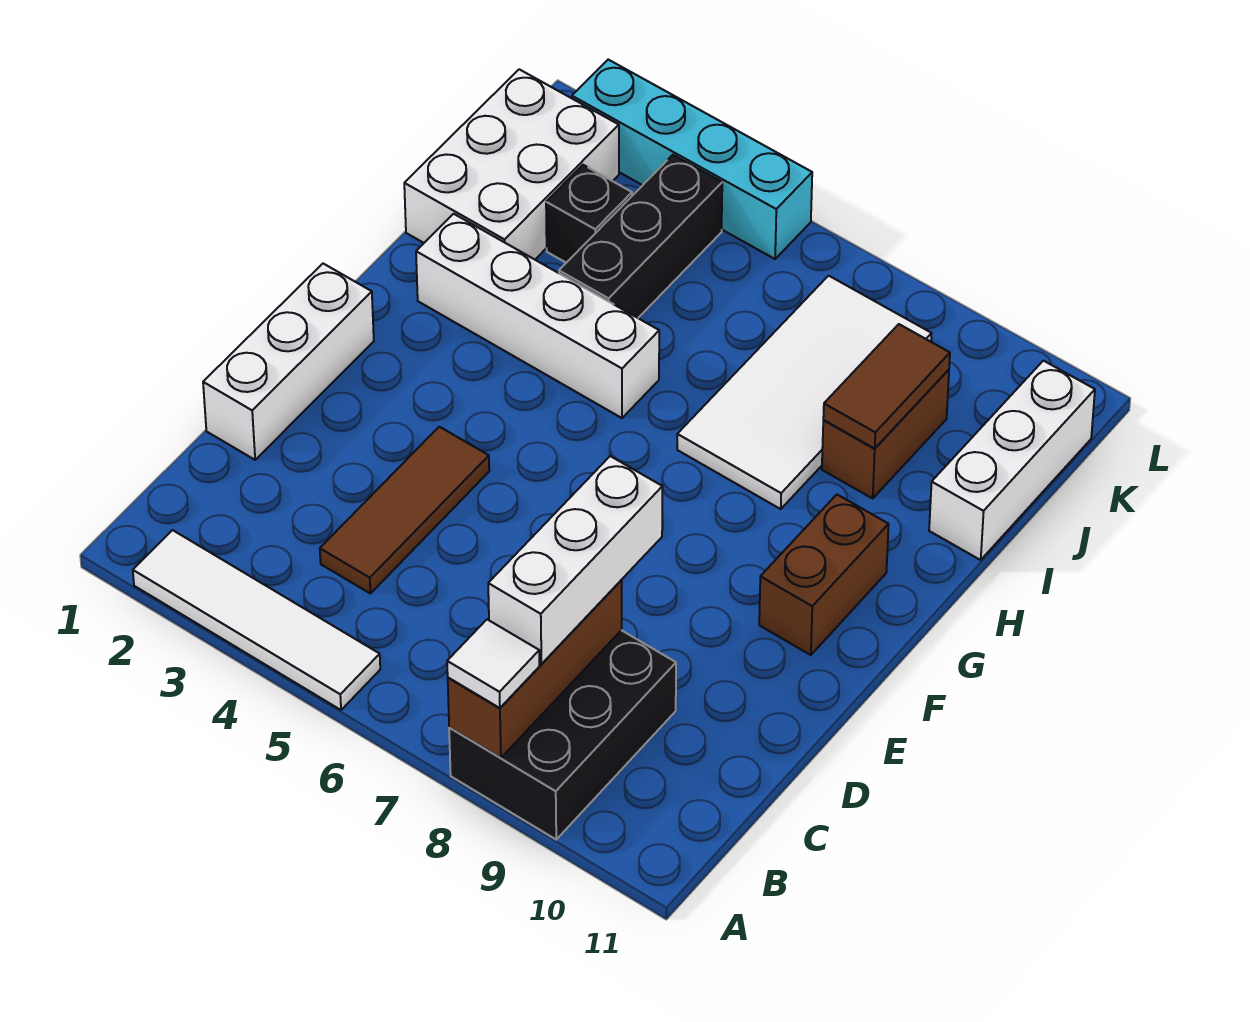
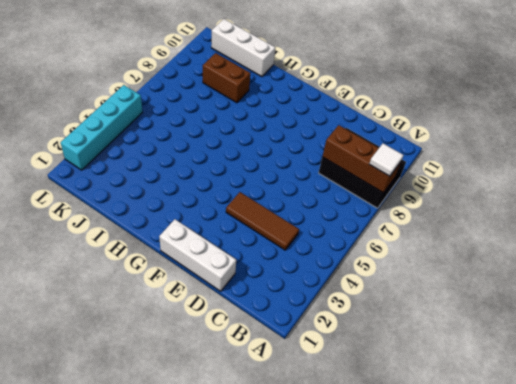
none -> white tile A2:A5 level 1
none -> brown brick F10:G10 level 1
none -> white brick H2:H5 level 1

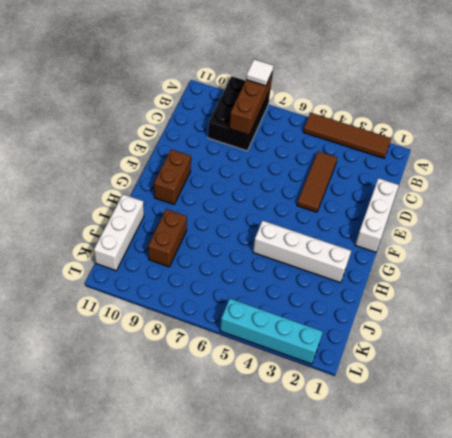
brown tile A2:A5 level 1 -> white tile A2:A5 level 1
none -> white tile H7:K8 level 1
none -> white brick I1:K2 level 1
none -> black brick I4:K4 level 1

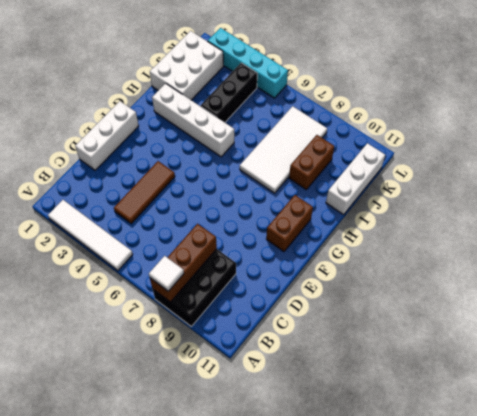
none -> black brick J3 level 1
none -> brown tile I9:J9 level 2
none -> white brick B8:D8 level 3

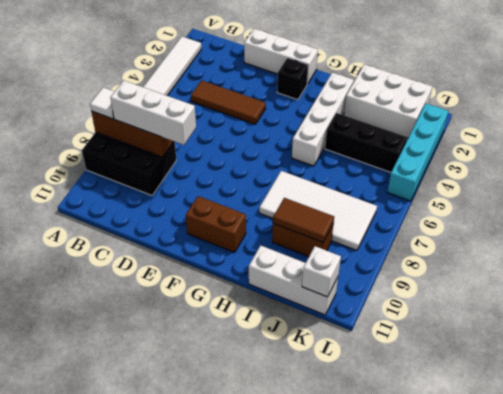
black brick F2 level 1 -> black brick J3 level 1
white brick K11 level 2 -> none

